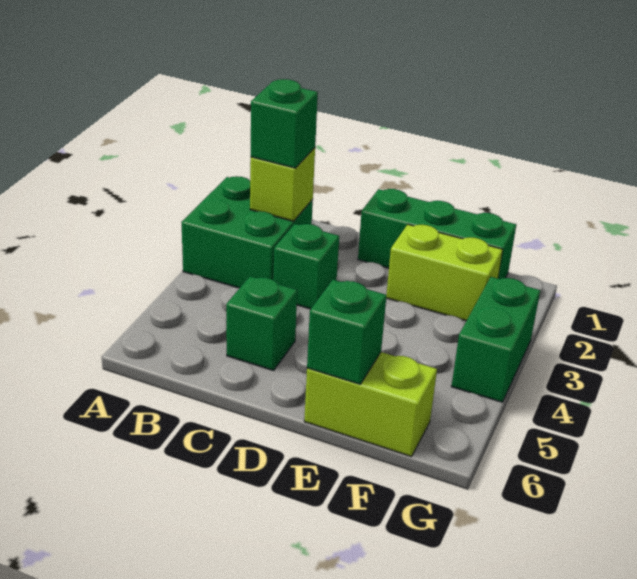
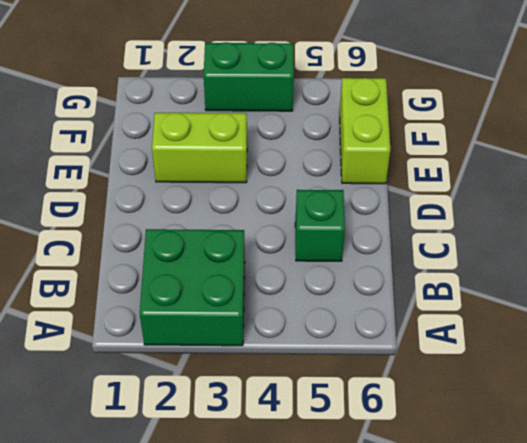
lime brick E2:E3 level 1 -> lime brick E2:F2 level 1
none -> green brick C3 level 1
none -> green brick D1:F1 level 1

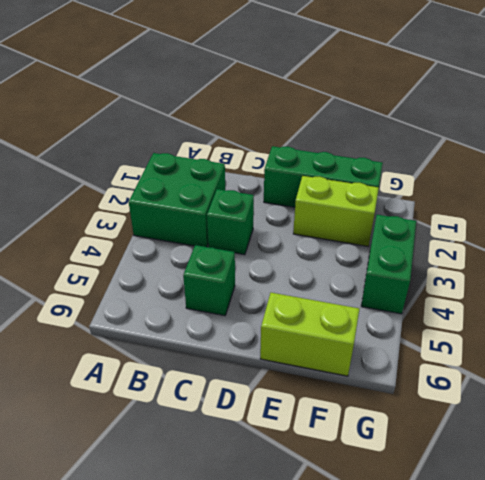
none -> lime brick B2 level 2
none -> green brick E6 level 2

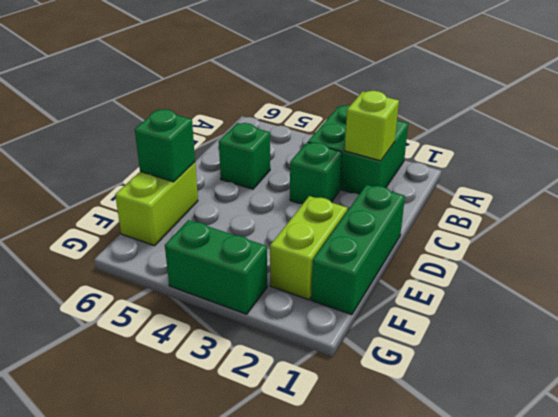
none -> green brick B2 level 3

